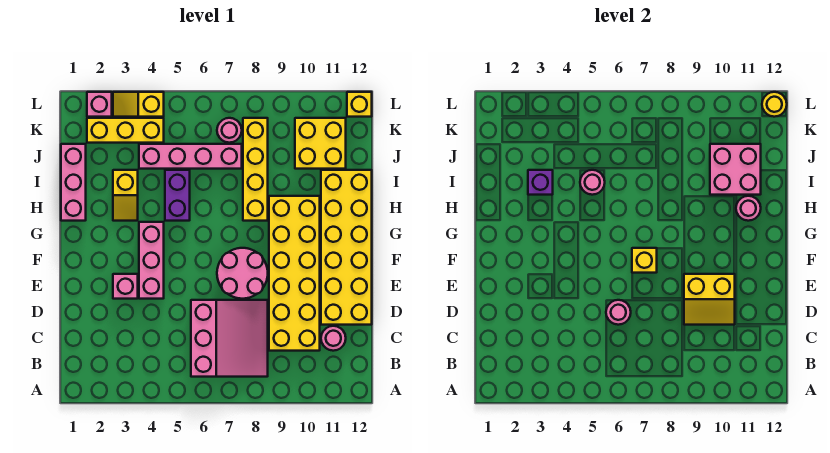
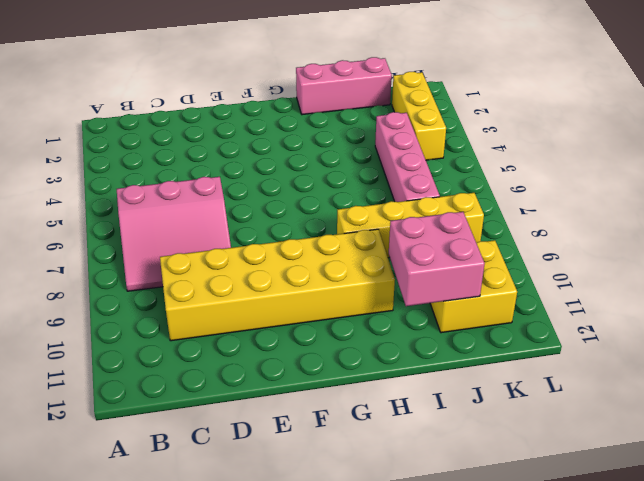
none -> pink round brick C11 level 1
none -> yellow brick D11:I12 level 1
none -> pink brick E3 level 1

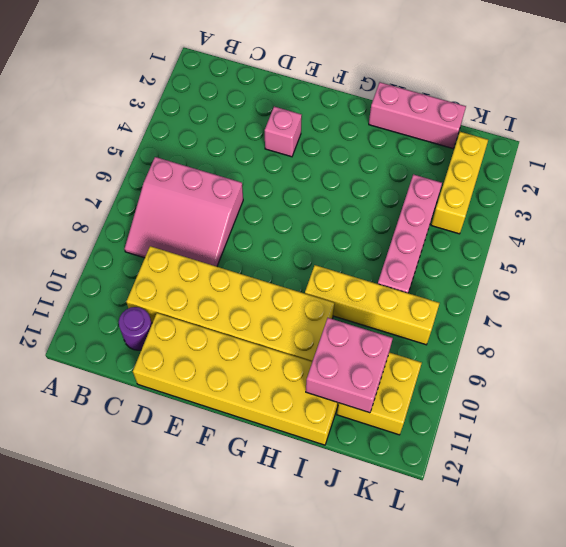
purple round brick C11 level 1 -> pink round brick C11 level 1
none -> pink brick E4:G4 level 1
none -> pink round brick E7:F8 level 1
none -> yellow slope H3:I3 level 1 top I

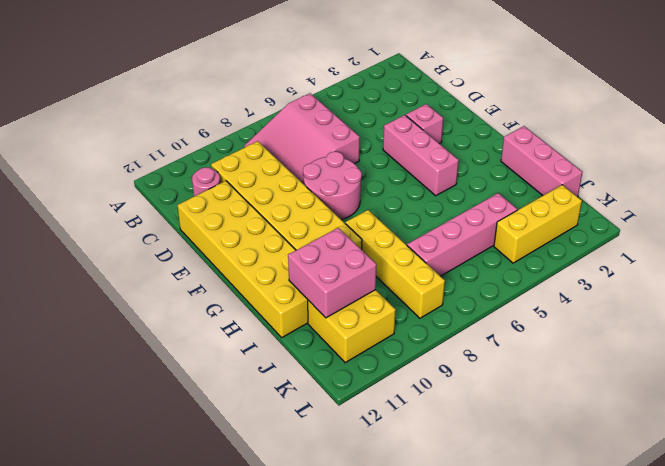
none -> yellow slope H3:I3 level 1 top I
none -> purple brick H5:I5 level 1
none -> pink round brick K7 level 1

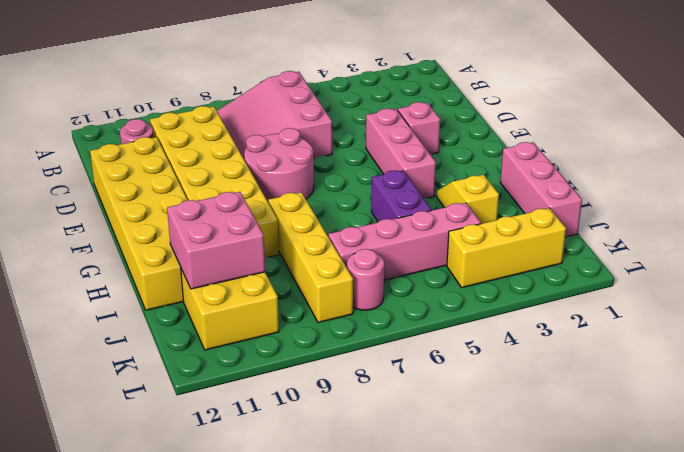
none -> pink brick L2 level 1
none -> yellow slope L3:L4 level 1 top 4
none -> yellow brick L12 level 1

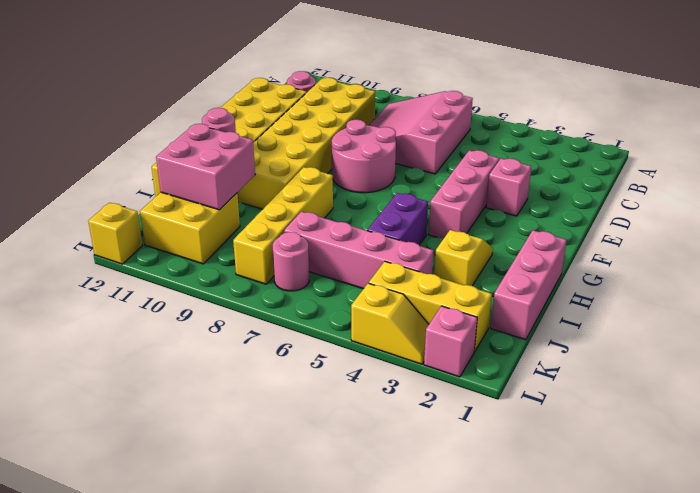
none -> pink round brick D6 level 2
none -> yellow slope D9:E10 level 2 top E
none -> yellow brick F7 level 2

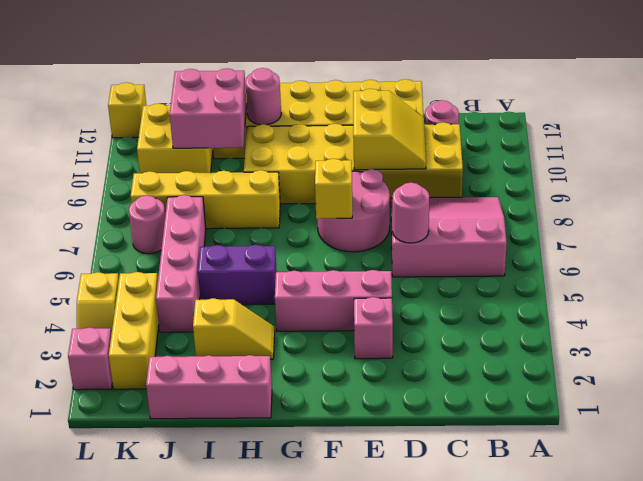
none -> purple brick I3 level 2
none -> pink round brick I5 level 2
none -> yellow round brick L12 level 2

